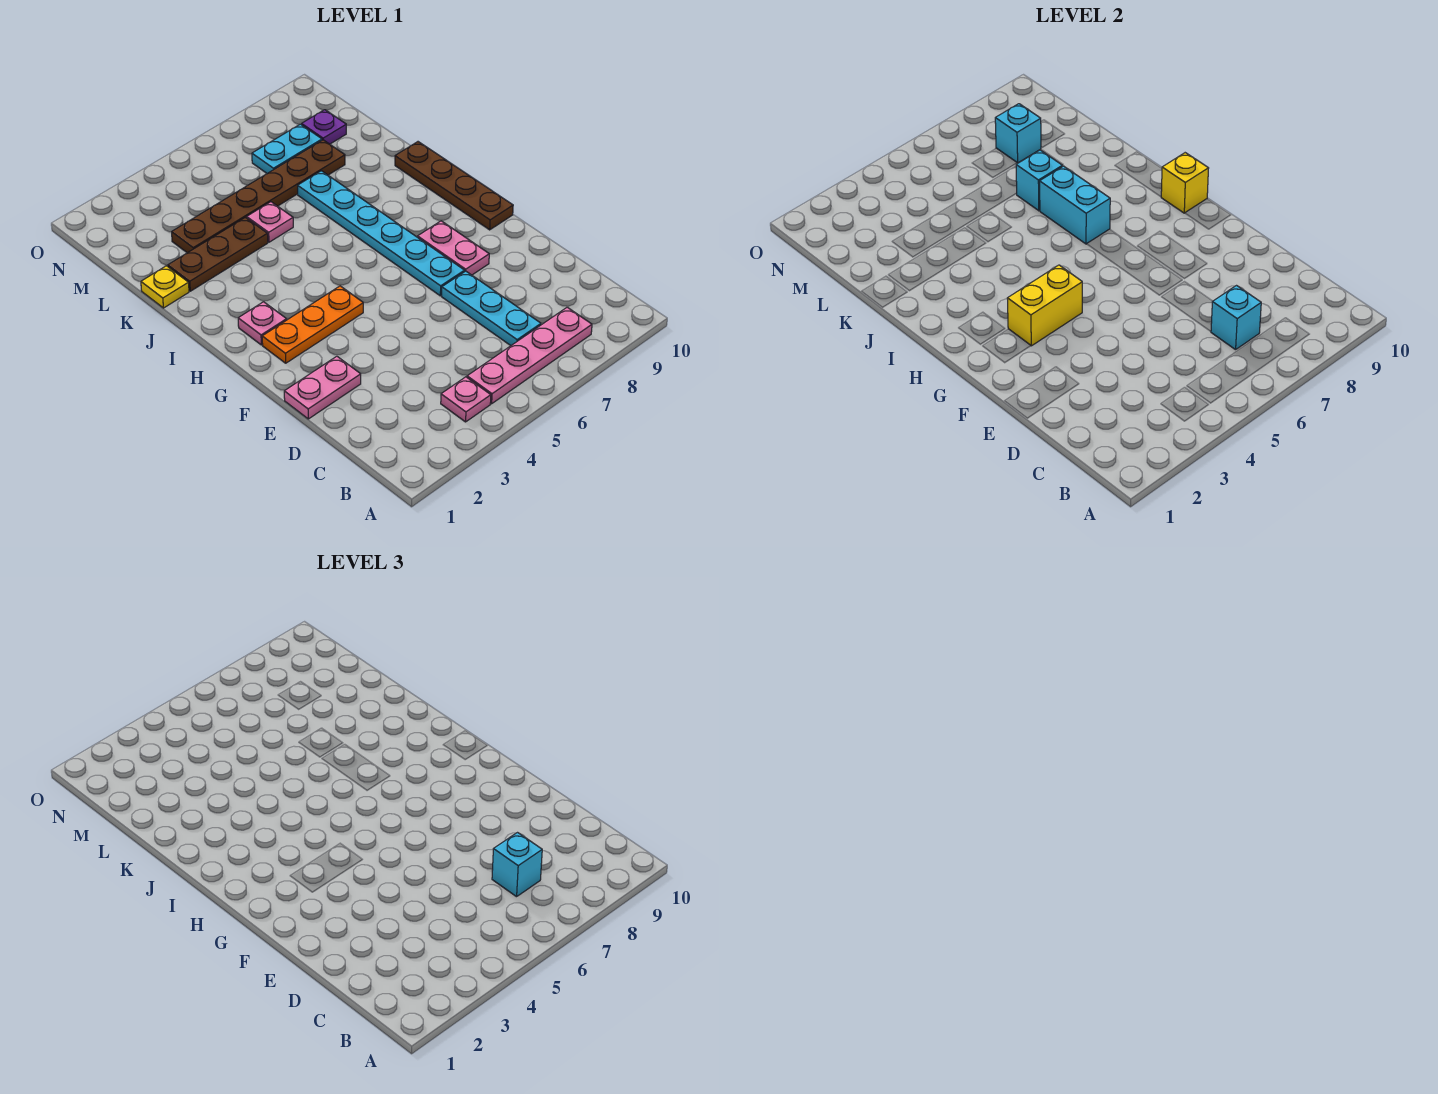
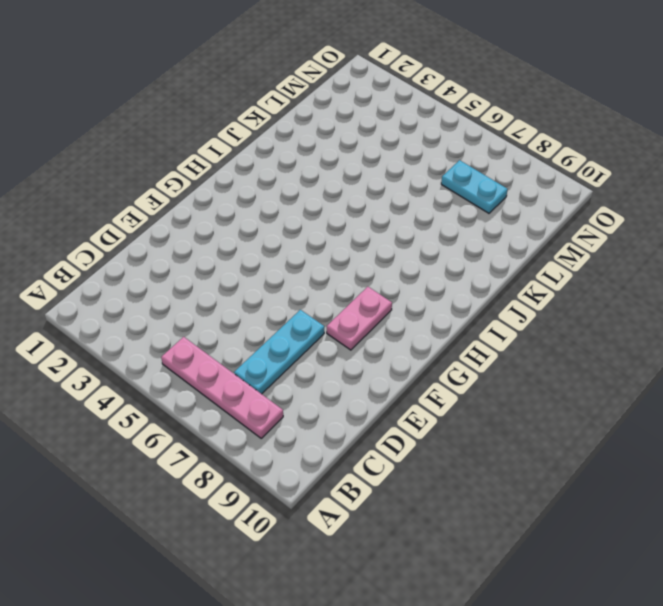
none -> pink plate B4 level 1
none -> pink plate E1:E2 level 1
none -> cyan plate F7:K7 level 1

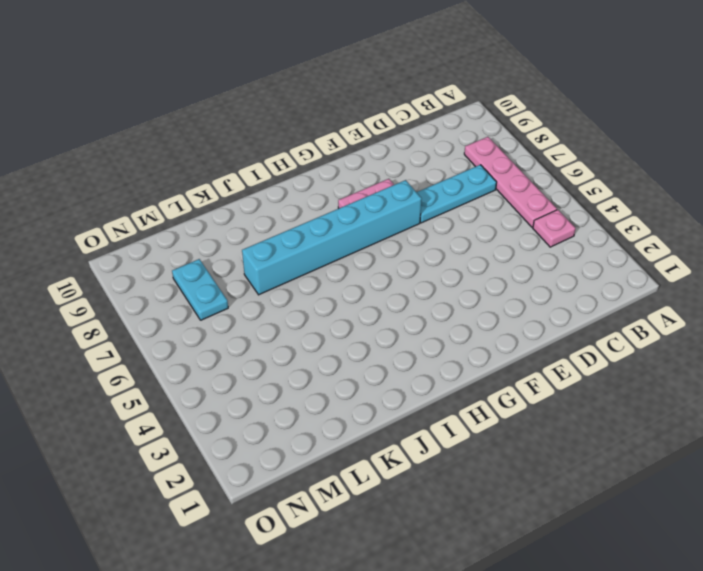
cyan brick F7:K7 level 1 -> cyan plate F7:K7 level 1
none -> pink plate E1:E2 level 1
none -> orange plate G2:G4 level 1
none -> brown plate G10:J10 level 1

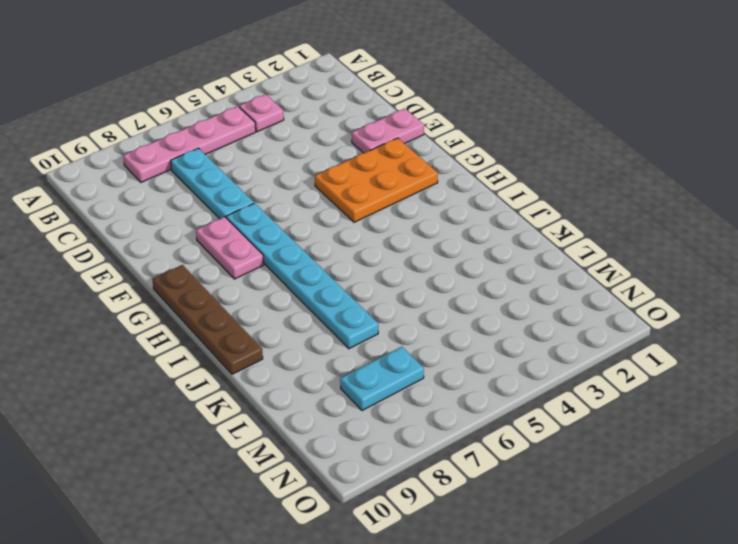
orange plate F2:G4 level 1 -> orange plate G2:G4 level 1
none -> pink plate H2 level 1
none -> yellow plate K1 level 1
none -> brown plate K2:K4 level 1

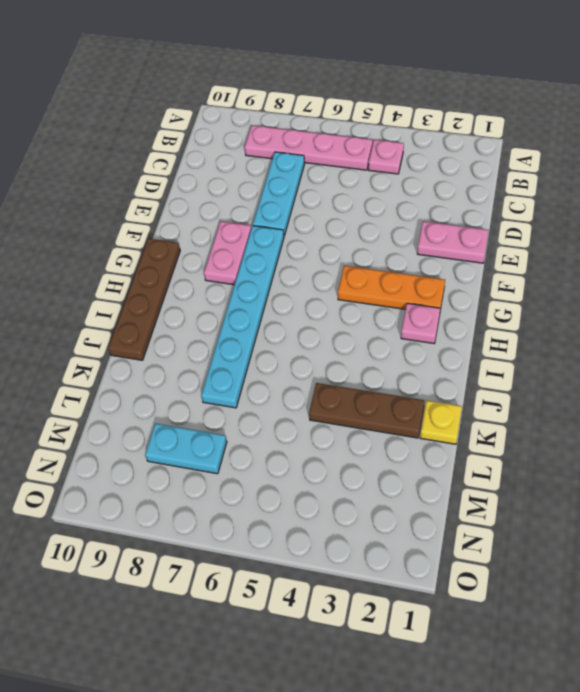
none -> pink plate K5 level 1
none -> brown plate L3:L8 level 1
none -> purple plate M9 level 1

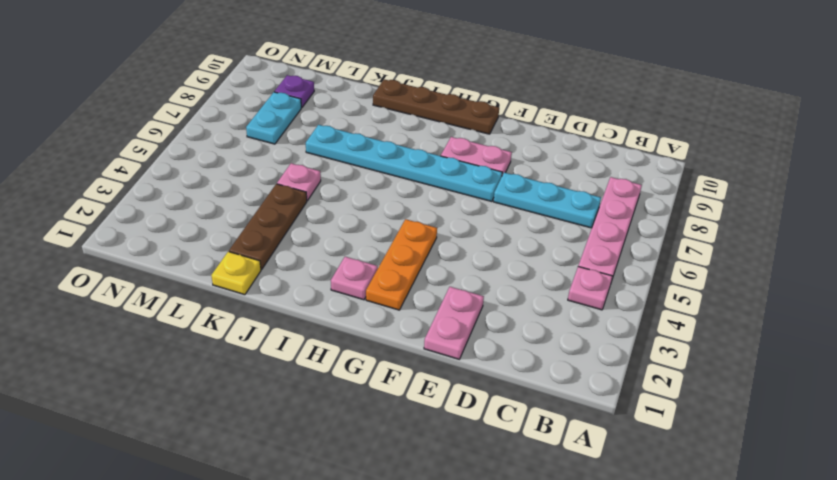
none -> brown plate L3:L8 level 1
none -> cyan brick C7 level 2
none -> yellow brick G3:G4 level 2

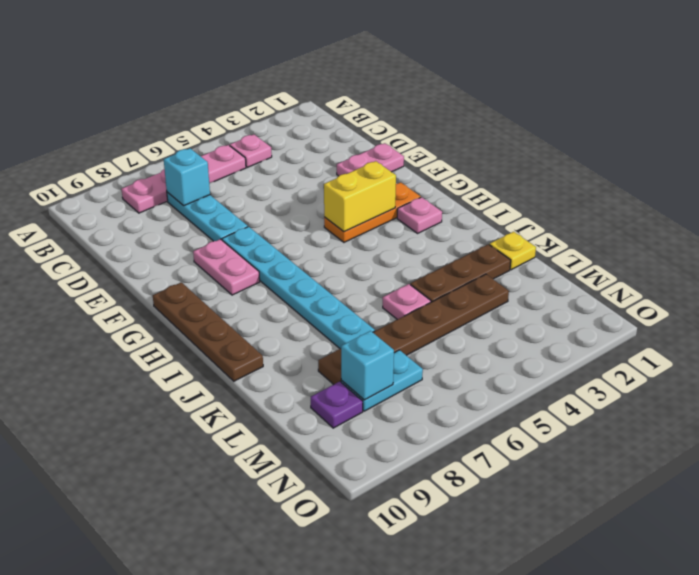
none -> yellow brick H10 level 2
none -> cyan brick I7:J7 level 2
none -> cyan brick K7 level 2

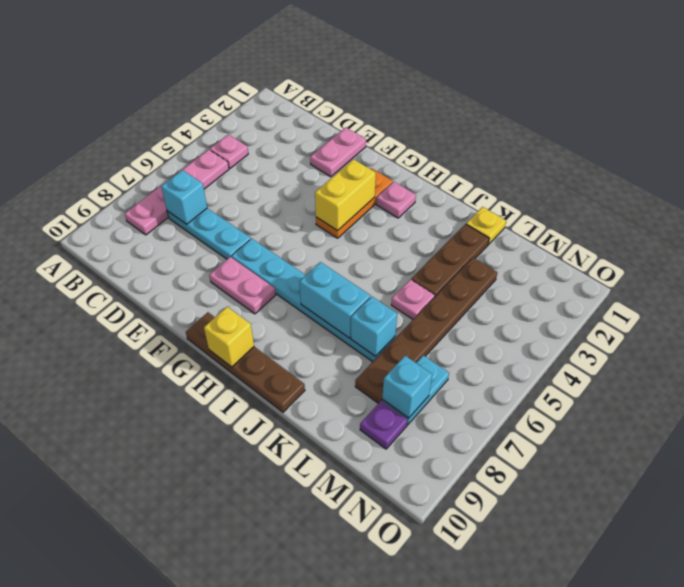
none -> cyan brick C7 level 3

